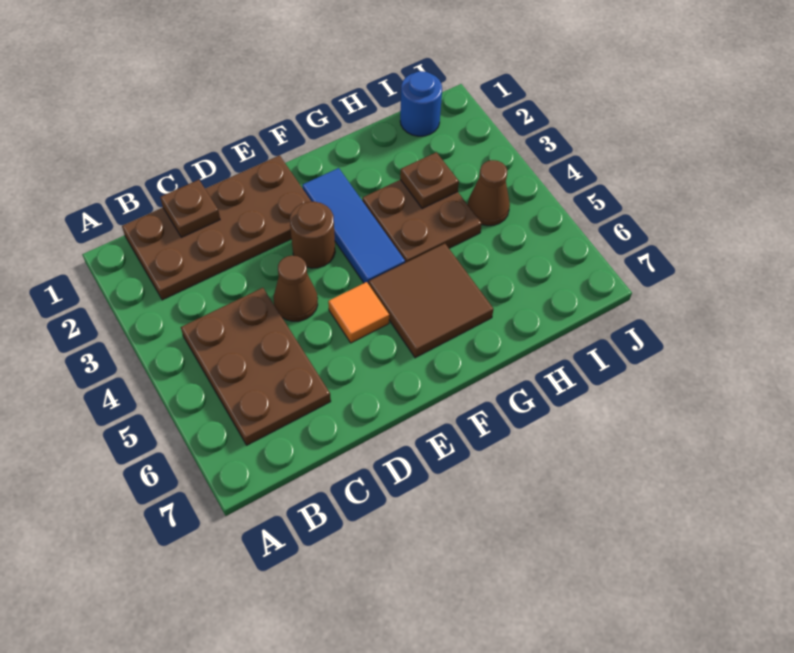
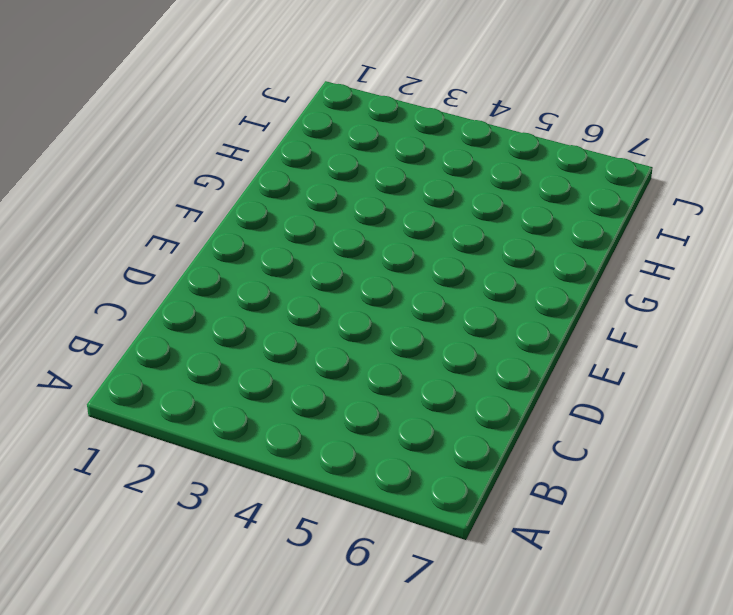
none -> brown plate B1:E2 level 1
none -> brown plate B4:C6 level 1
none -> brown cone D4 level 1

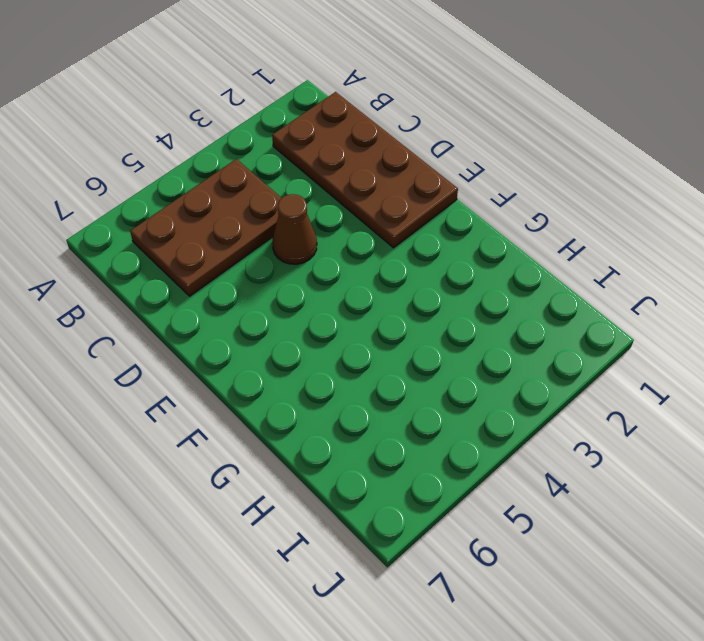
none -> brown round brick E3 level 1
none -> orange tile E5 level 1
none -> blue tile F2:F4 level 1

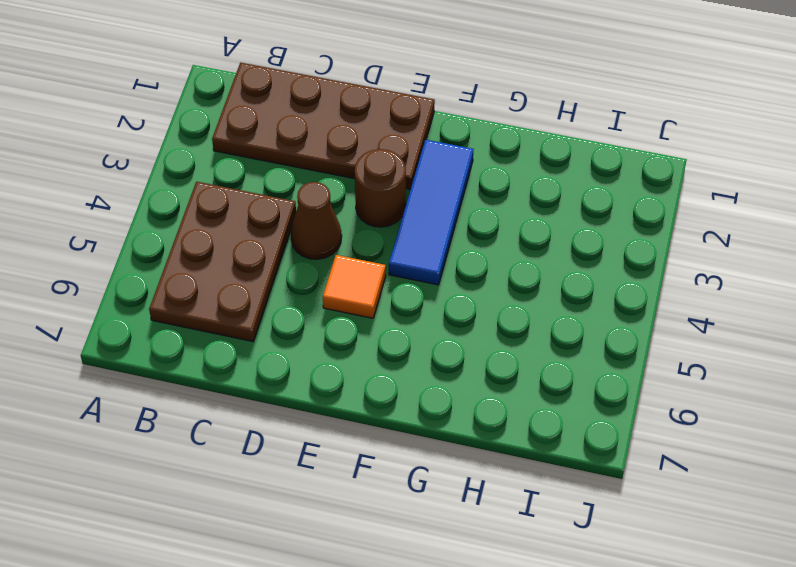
none -> brown tile F5:G6 level 1
none -> brown plate G3:H4 level 1
none -> blue round brick I1 level 1

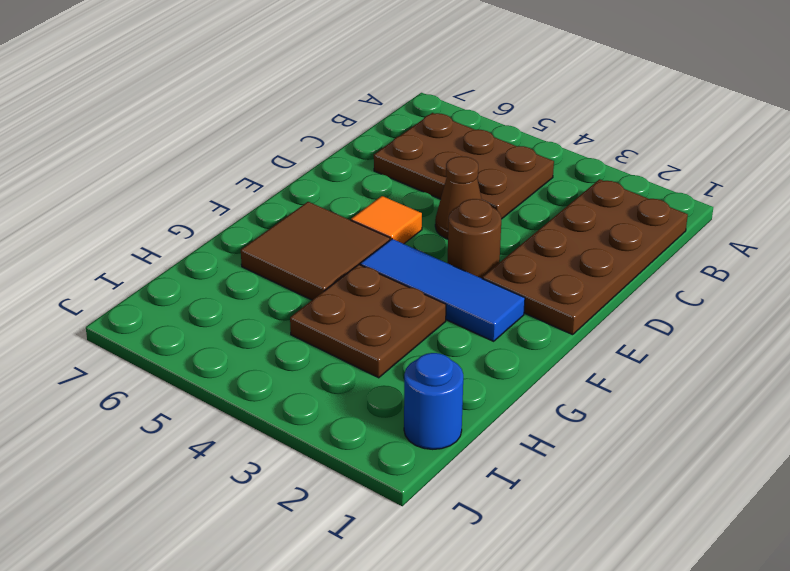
none -> brown cone I4 level 1
none -> brown plate C1 level 2
none -> brown plate H3 level 2

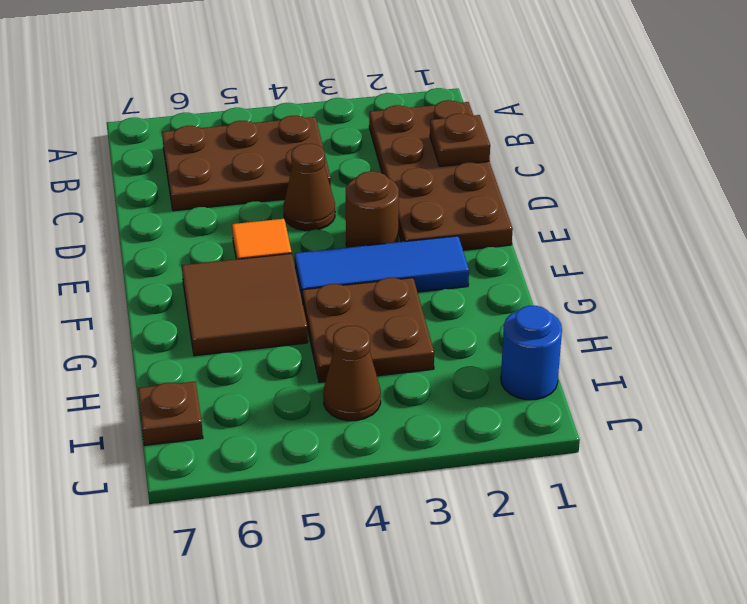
brown plate I7 level 1 -> brown plate H3 level 2

